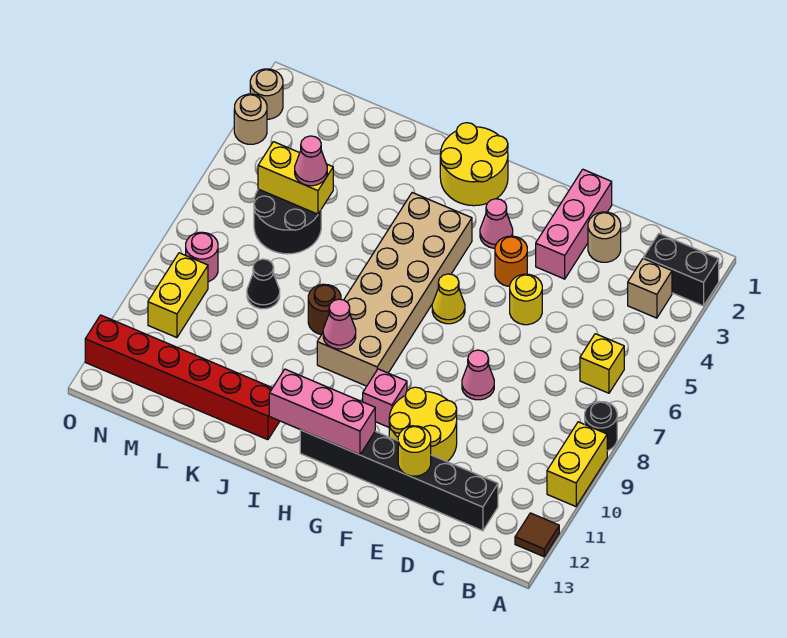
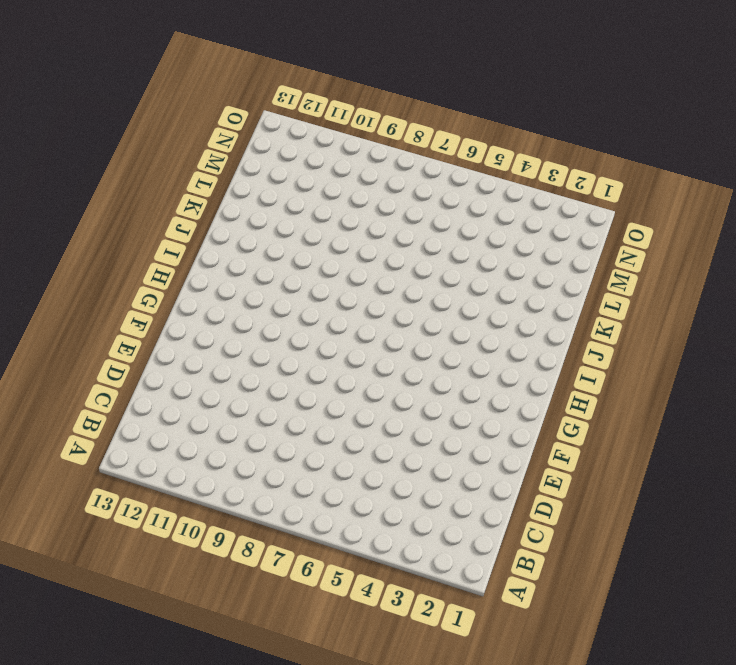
none -> black brick A2:B2 level 1
none -> black round brick A8 level 1
none -> yellow brick A9:A10 level 1
none -> brown tile A12 level 1

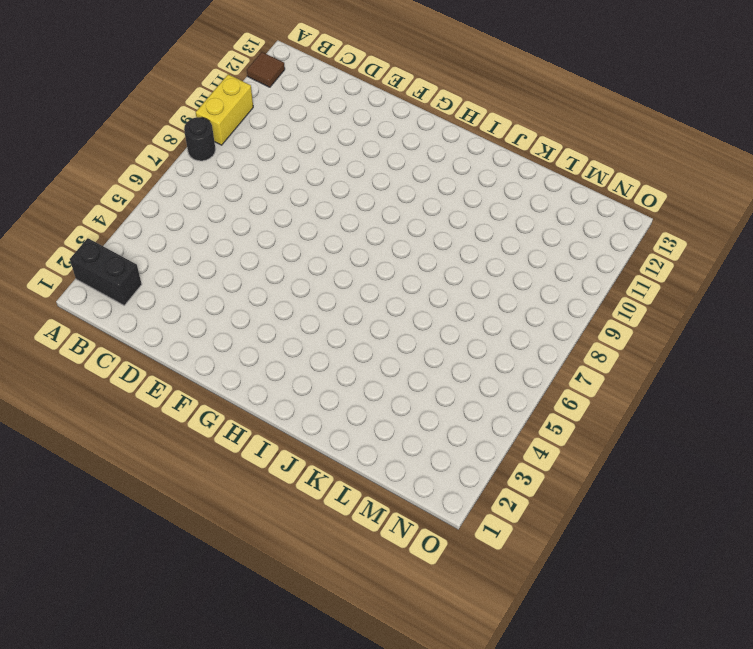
none -> tan brick B3 level 1
none -> yellow brick B6 level 1
none -> black brick C12:H12 level 1
none -> tan round brick D2 level 1

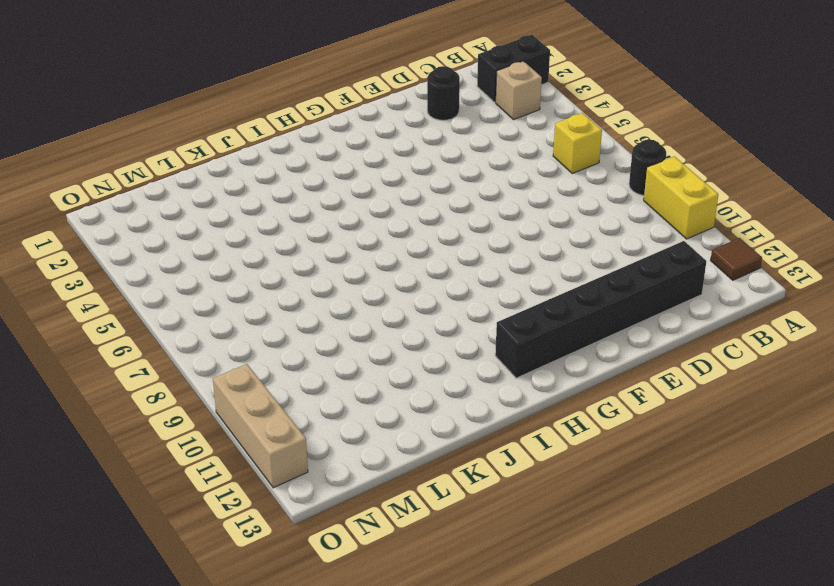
black round brick D2 level 1 -> tan round brick D2 level 1
tan brick O10:O12 level 1 -> red brick J12:O12 level 1
none -> pink brick E1:E3 level 1
none -> yellow round brick E5 level 1
none -> pink cone E8 level 1
none -> yellow round brick E10:F11 level 1

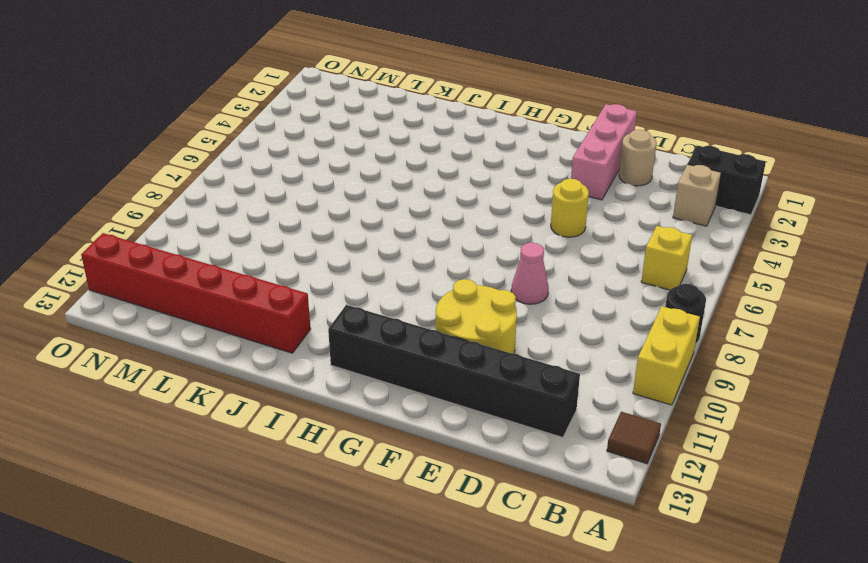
none -> orange round brick F4 level 1
none -> pink cone G3 level 1
none -> yellow cone G6 level 1
none -> pink brick G10 level 1

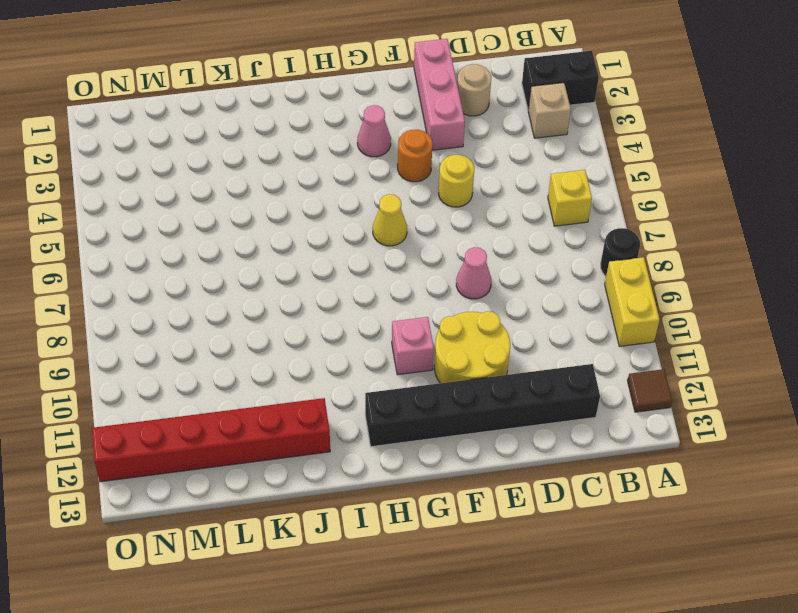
none -> yellow round brick H1:I2 level 1
none -> tan brick H4:I9 level 1
none -> brown round brick J8 level 1
none -> black round brick L5:M6 level 1

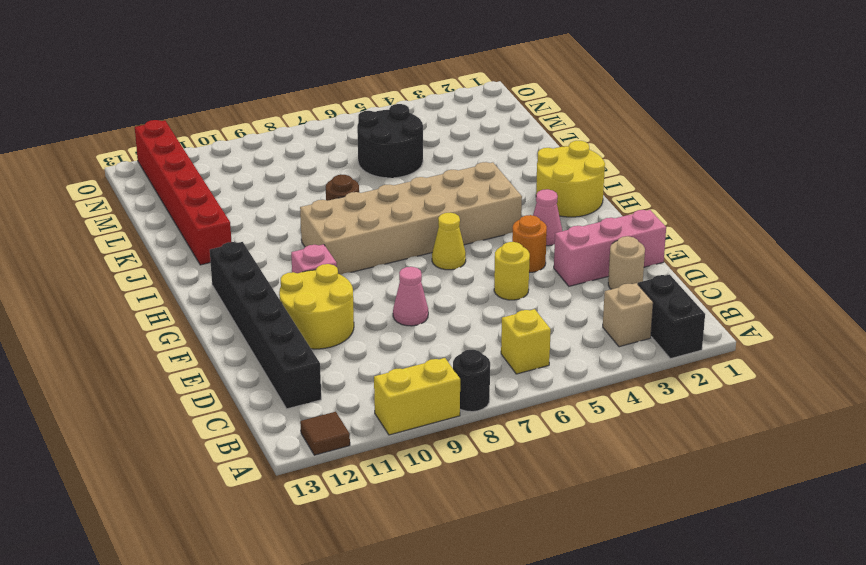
none -> black cone L8 level 1
none -> pink round brick N8 level 1
none -> yellow brick N9:N10 level 1
none -> tan round brick O2 level 1

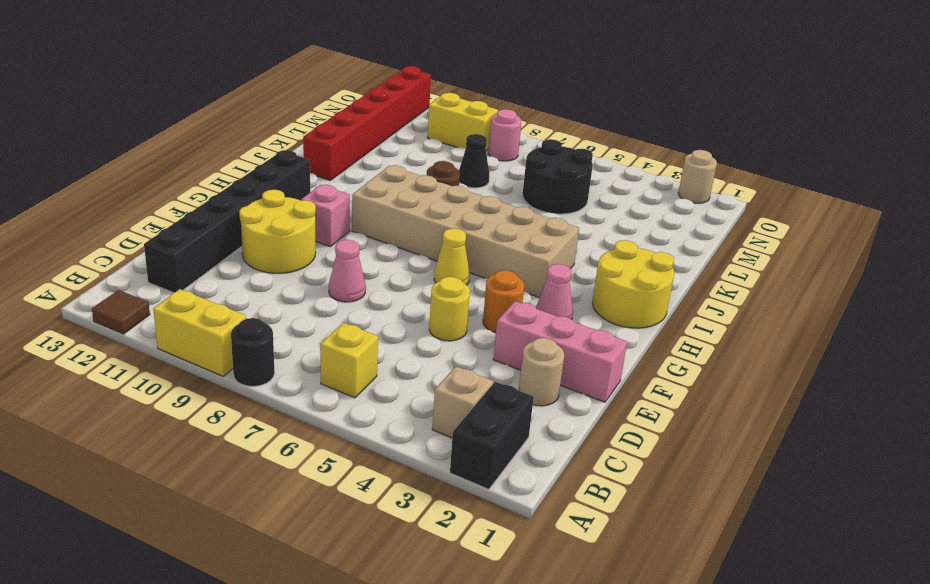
none -> tan round brick O3 level 1
none -> yellow round brick E12 level 2
none -> pink brick G12:I12 level 2
none -> pink cone I9 level 2

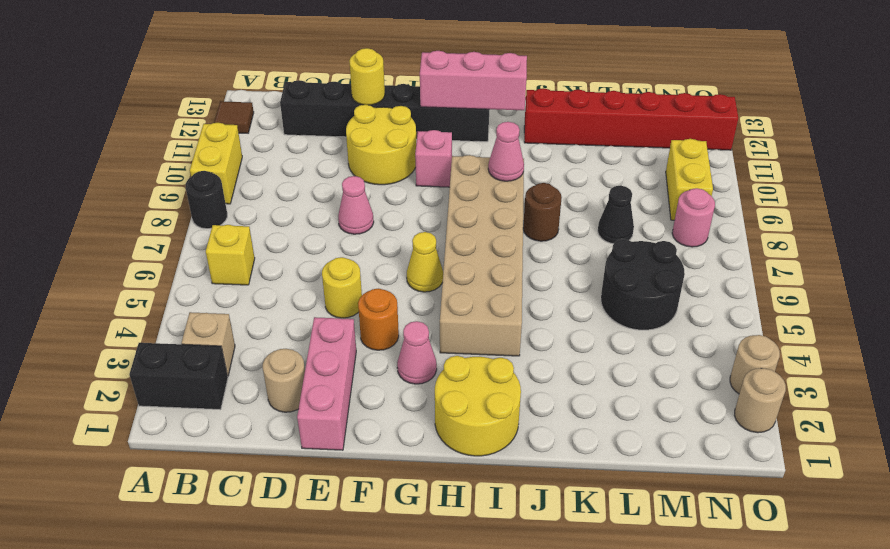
none -> yellow brick L5:M5 level 2
none -> pink cone L5 level 3

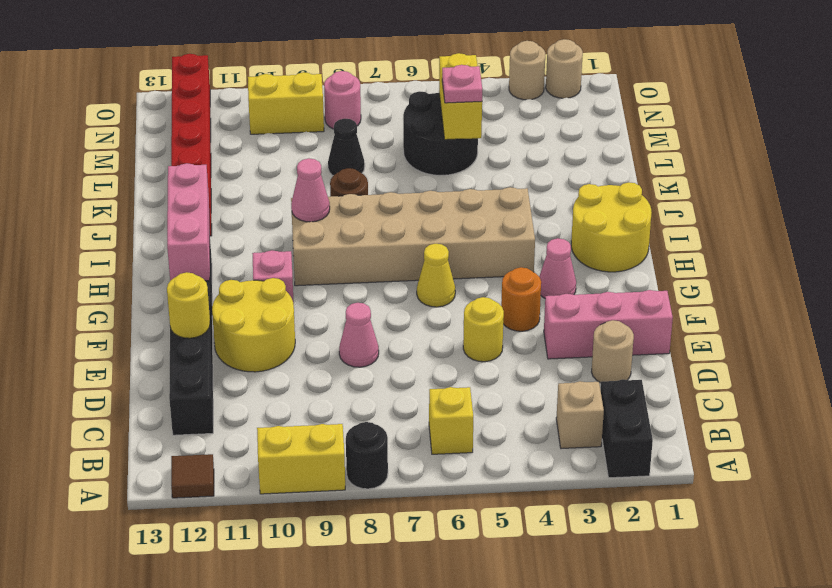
pink plate L5 level 3 -> pink cone L5 level 3

